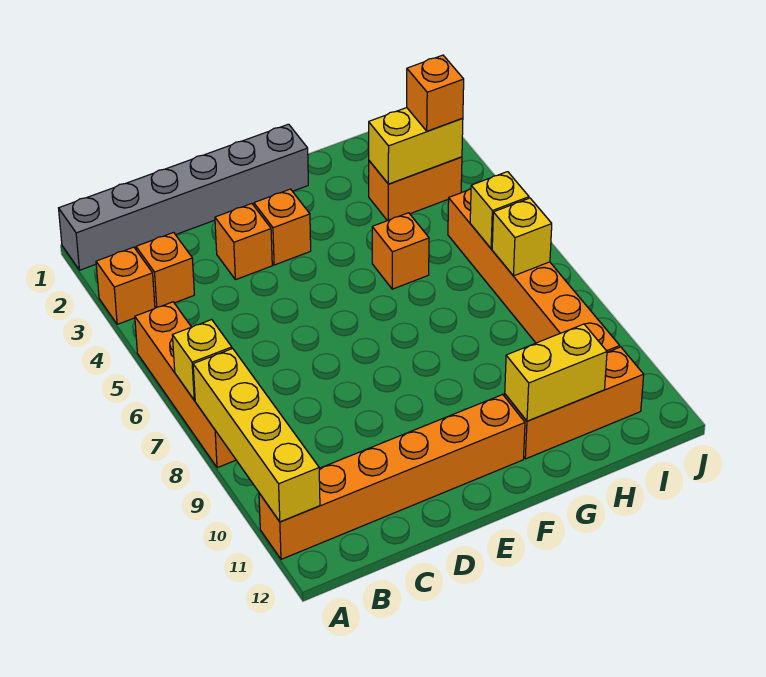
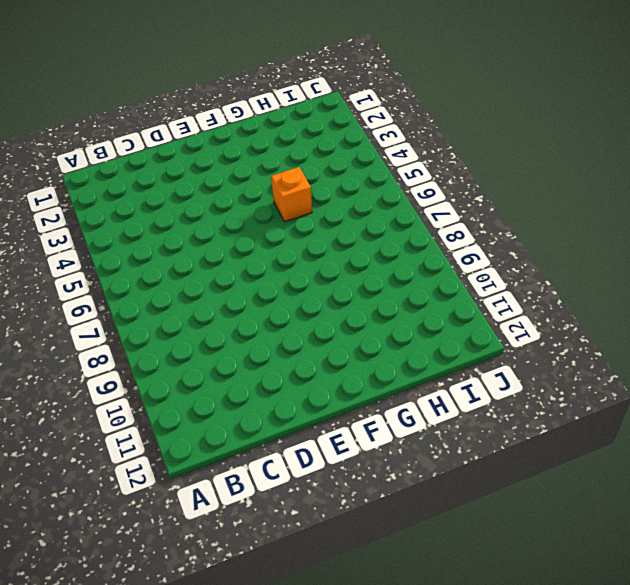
none -> grey brick A1:F1 level 1
none -> orange brick A3 level 1
none -> orange brick A5:A8 level 1

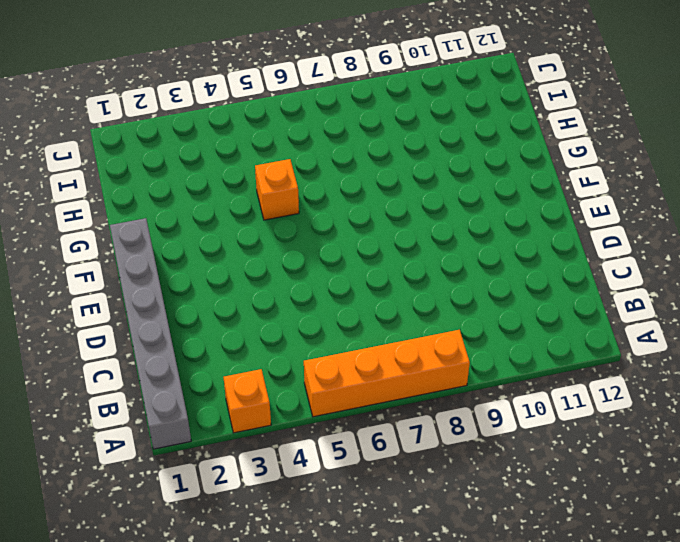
none -> orange brick A11:F11 level 1
none -> orange brick B3 level 1
none -> orange brick D3 level 1

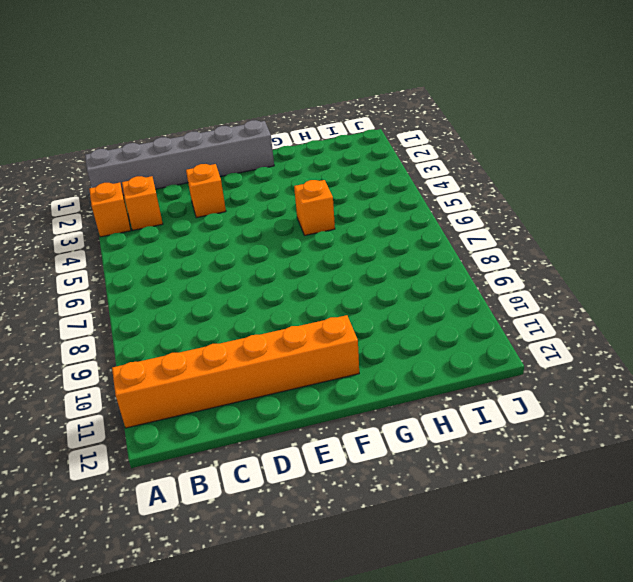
none -> orange brick A5:A8 level 1
none -> orange brick E3 level 1
none -> orange brick G11:I11 level 1

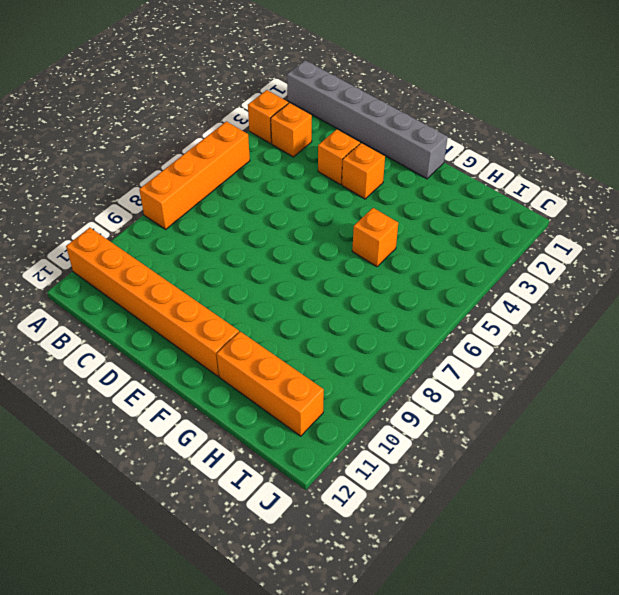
none -> orange brick H3:I3 level 1
none -> orange brick I5:I10 level 1
none -> yellow brick A7 level 2

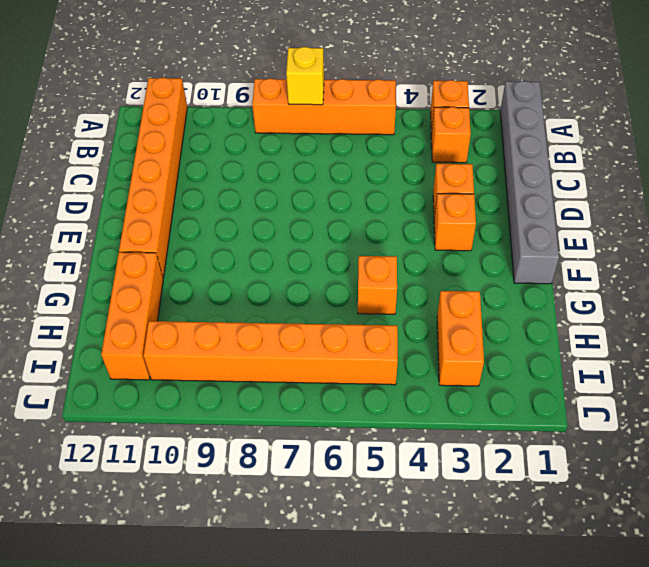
none -> yellow brick A8:A11 level 2
none -> yellow brick G11:H11 level 2
none -> yellow brick H3:I3 level 2

